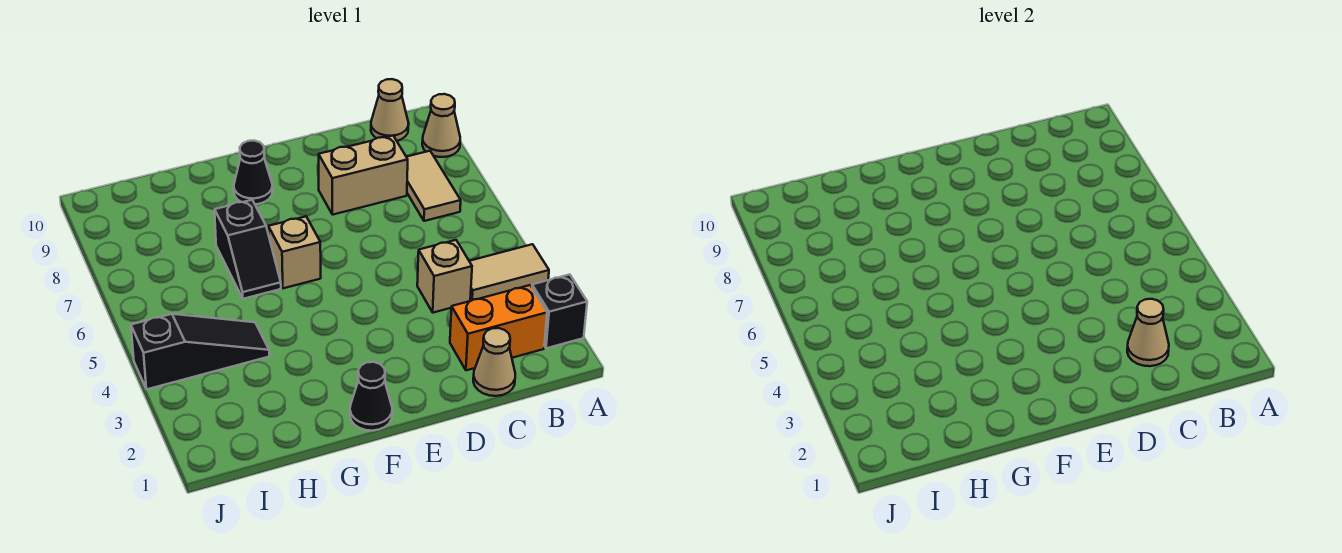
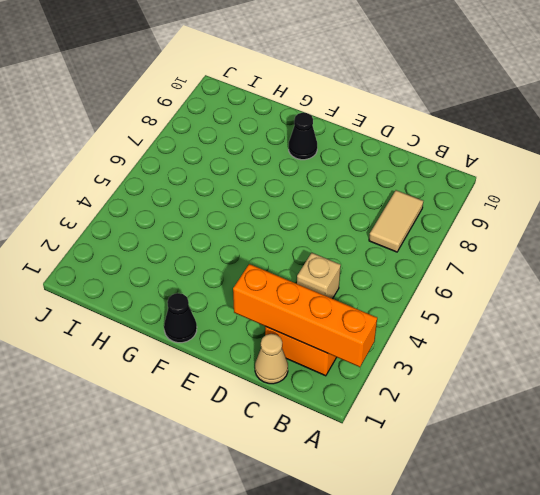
orange brick A2:D2 level 2 -> tan cone C2 level 2
none -> black brick A2 level 1
none -> tan tile A4:B4 level 1
none -> tan cone A9 level 1

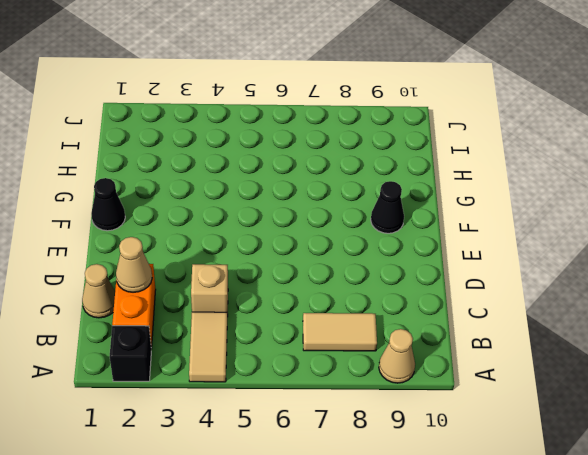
none -> tan cone B10 level 1
none -> tan brick C8:D8 level 1
none -> tan brick F6 level 1

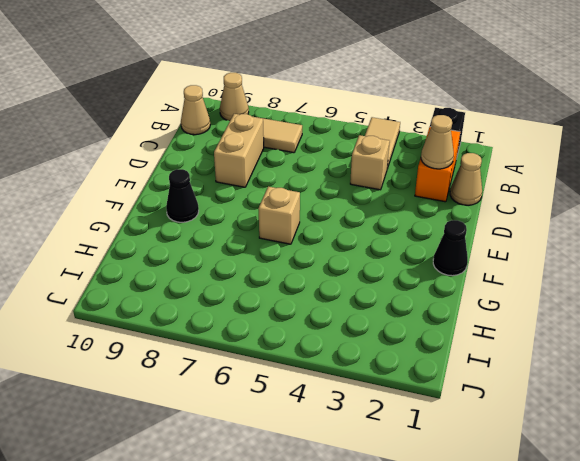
none -> black slope G6:G7 level 1 top 7
none -> black slope H4:J4 level 1 top J

